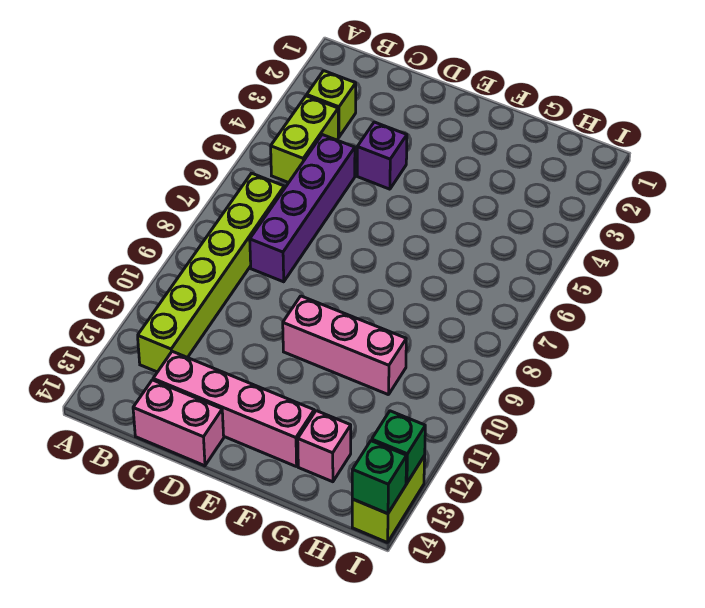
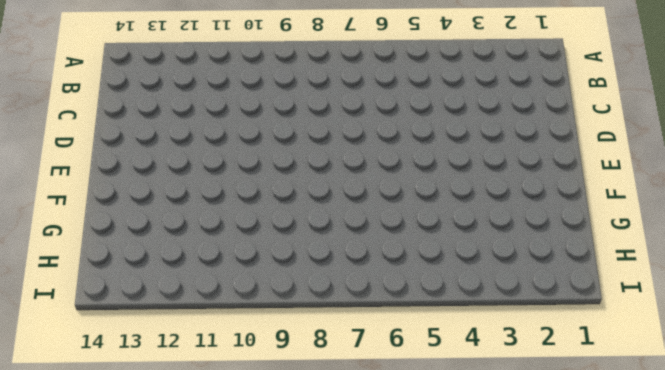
none -> lime brick B3 level 1
none -> lime brick B4:B5 level 1
none -> lime brick B7:B12 level 1

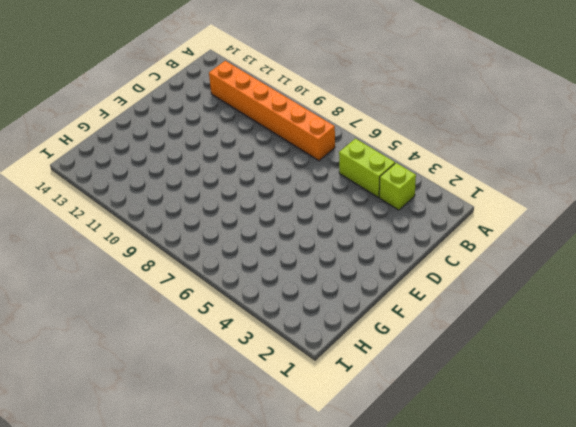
orange brick B7:B12 level 1 -> lime brick B7:B12 level 1
none -> purple brick C5:C8 level 1
none -> pink brick C13:F13 level 1
none -> pink brick C14:D14 level 1

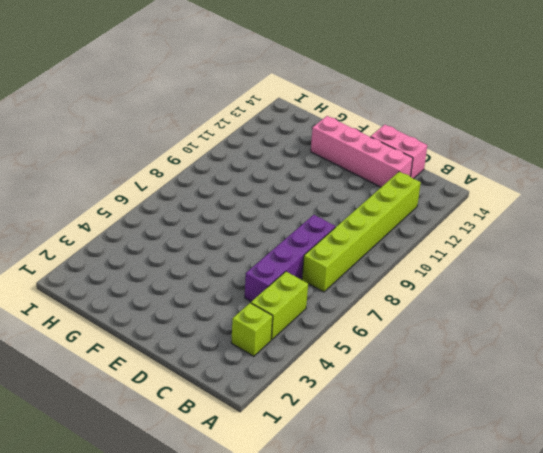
none -> purple brick D4 level 1
none -> pink brick E10:G10 level 1
none -> pink brick G13 level 1

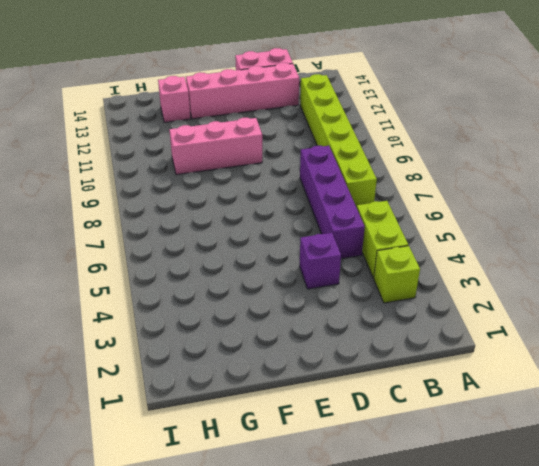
none -> lime brick I13:I14 level 1
none -> green brick I13 level 2
none -> green brick I14 level 2

